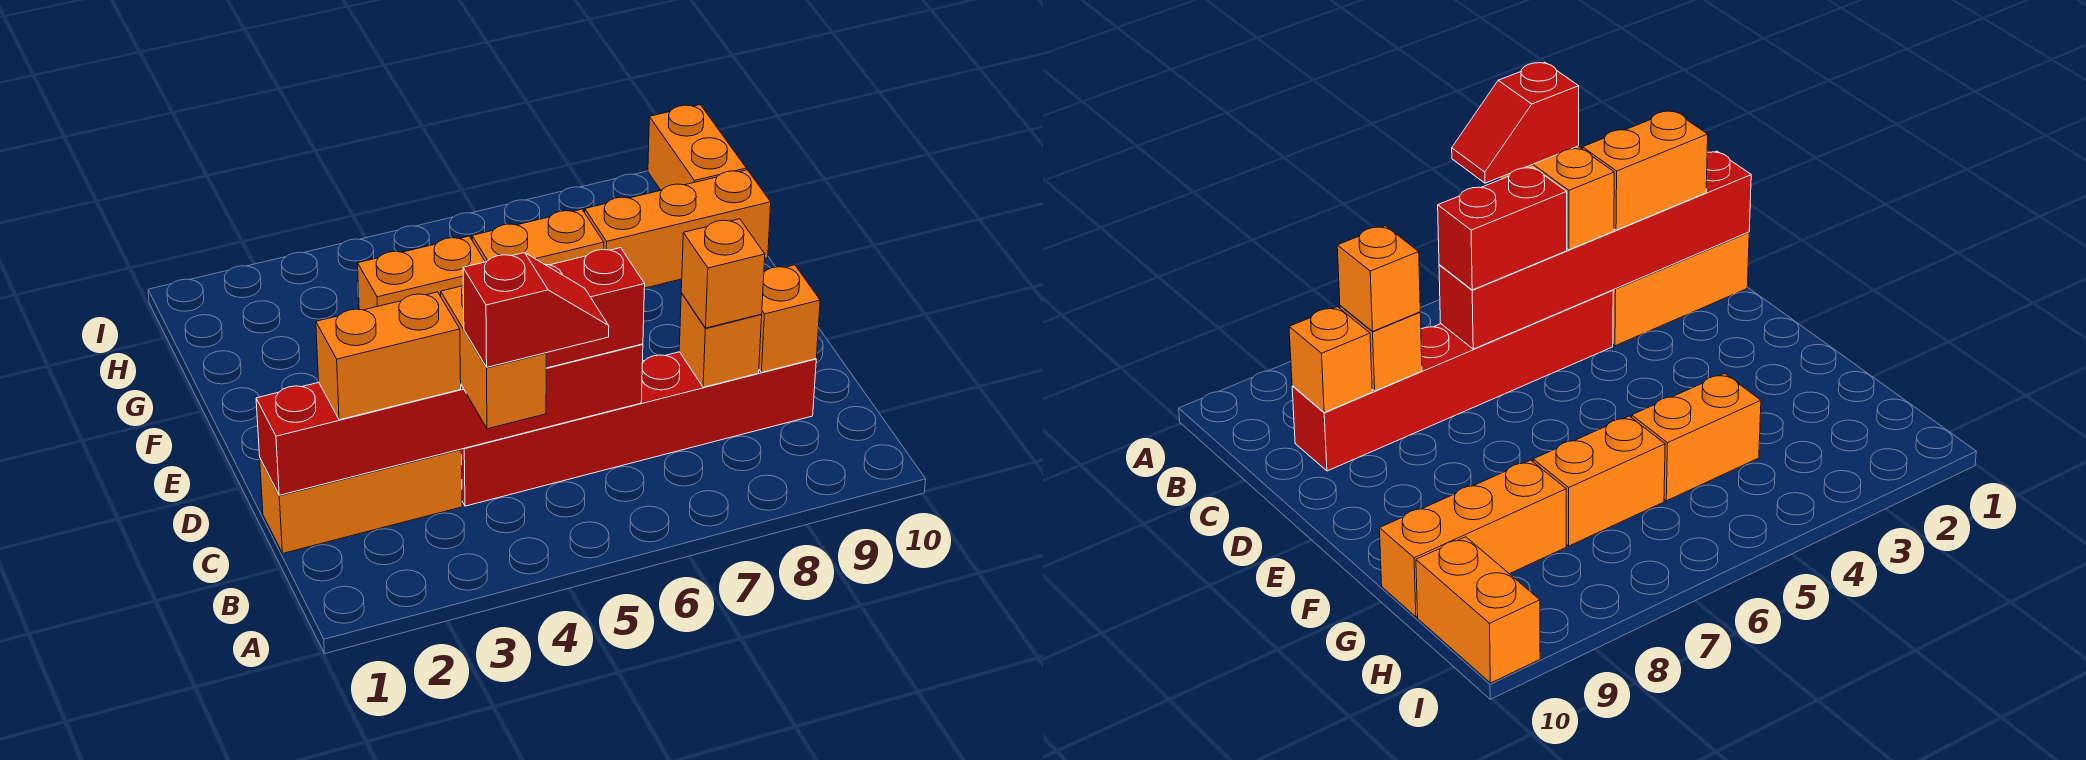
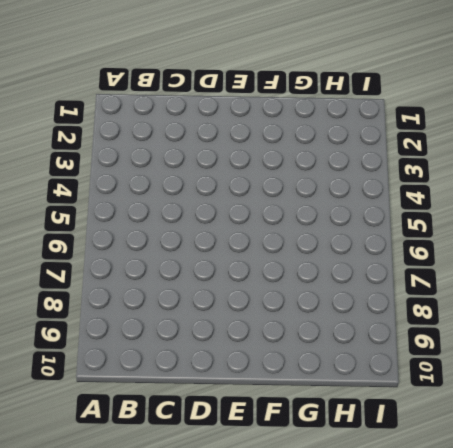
none -> orange brick C1:C3 level 1
none -> red brick C4:C9 level 1
none -> orange brick G4:G5 level 1

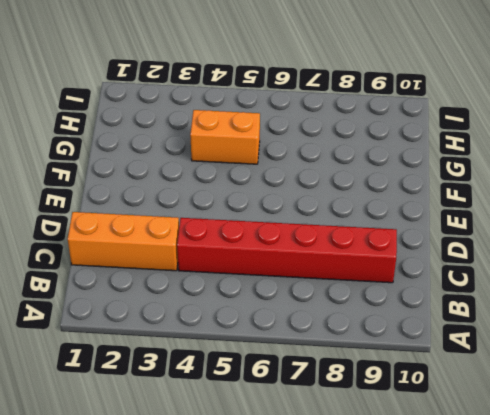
none -> orange brick G6:G7 level 1
none -> orange brick G8:G10 level 1
none -> orange brick H10:I10 level 1

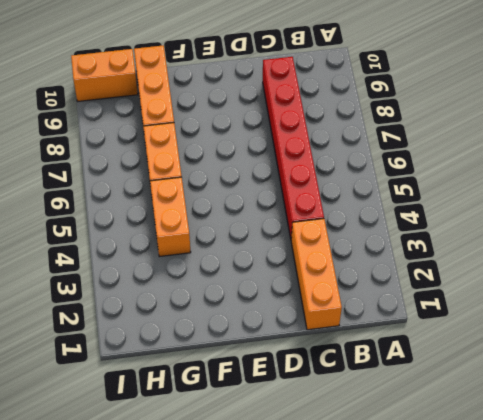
none -> red brick C1:C6 level 2
none -> orange brick C8 level 2
none -> orange brick C9 level 2

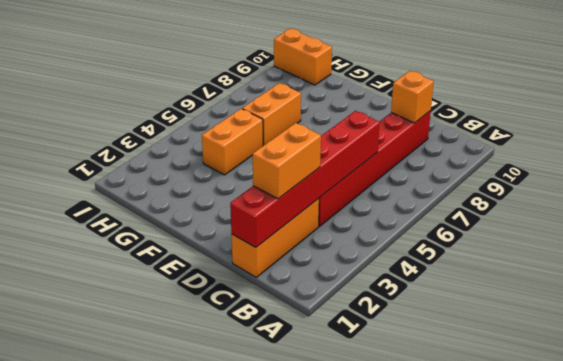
none -> orange brick G8:G10 level 1
none -> orange brick C8 level 2
none -> orange brick B4:C4 level 3

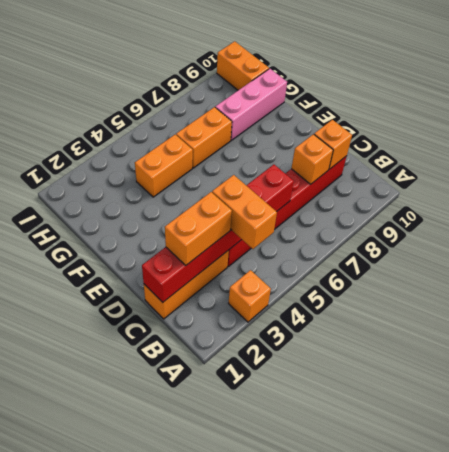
orange brick A3 level 1 -> orange brick C8 level 3
pink brick G8:G10 level 1 -> orange brick G8:G10 level 1
none -> red brick C5:C6 level 3
none -> red slope B4:B5 level 4 top 4

